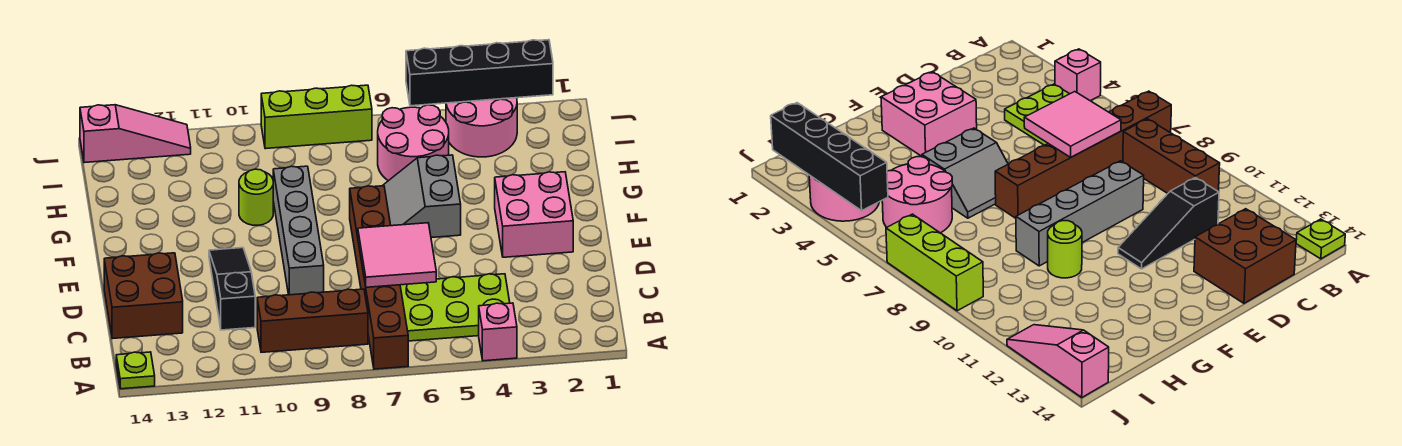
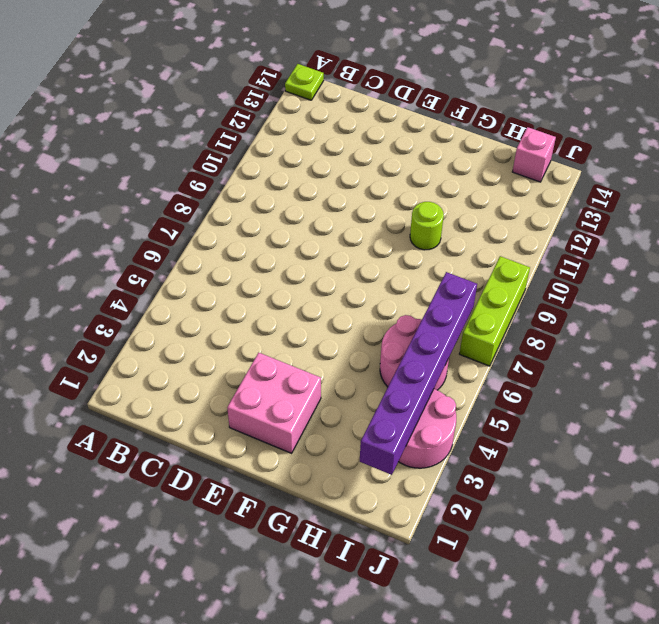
purple brick I2:I7 level 2 -> none
pink brick I14 level 1 -> pink brick A4 level 1
none -> brown brick A7:F7 level 1
none -> lime plate B4:C6 level 1
none -> brown brick B8:B10 level 1

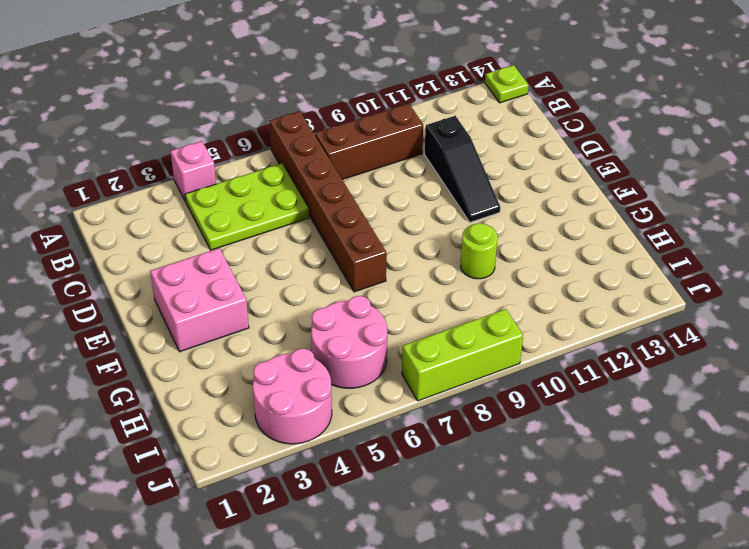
none -> brown brick C13:D14 level 1
none -> grey brick D9:G9 level 1
none -> grey slope F5:G6 level 1 top 5

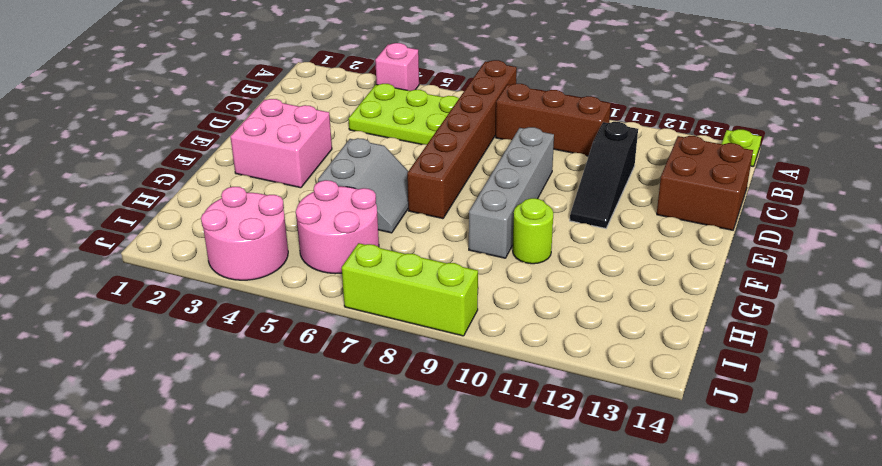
none -> pink slope J12:J14 level 1 top 14
none -> pink tile C6:D7 level 2
none -> black brick J2:J5 level 2

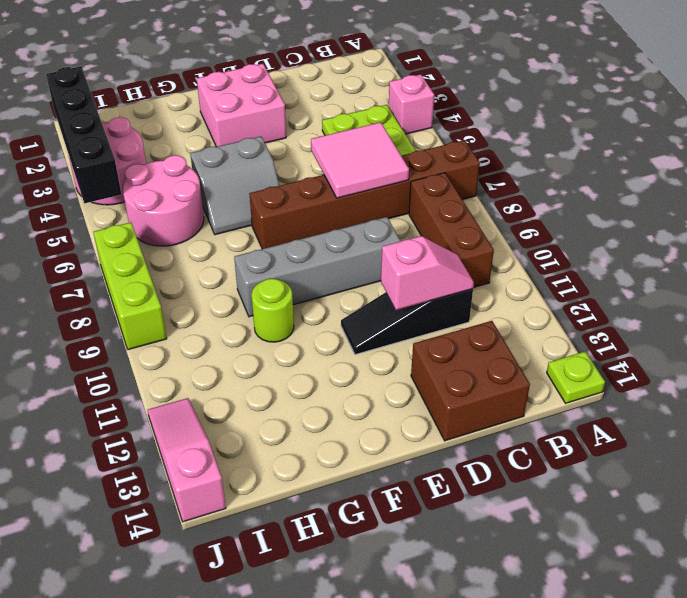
pink slope C11:D11 level 2 top D -> none

